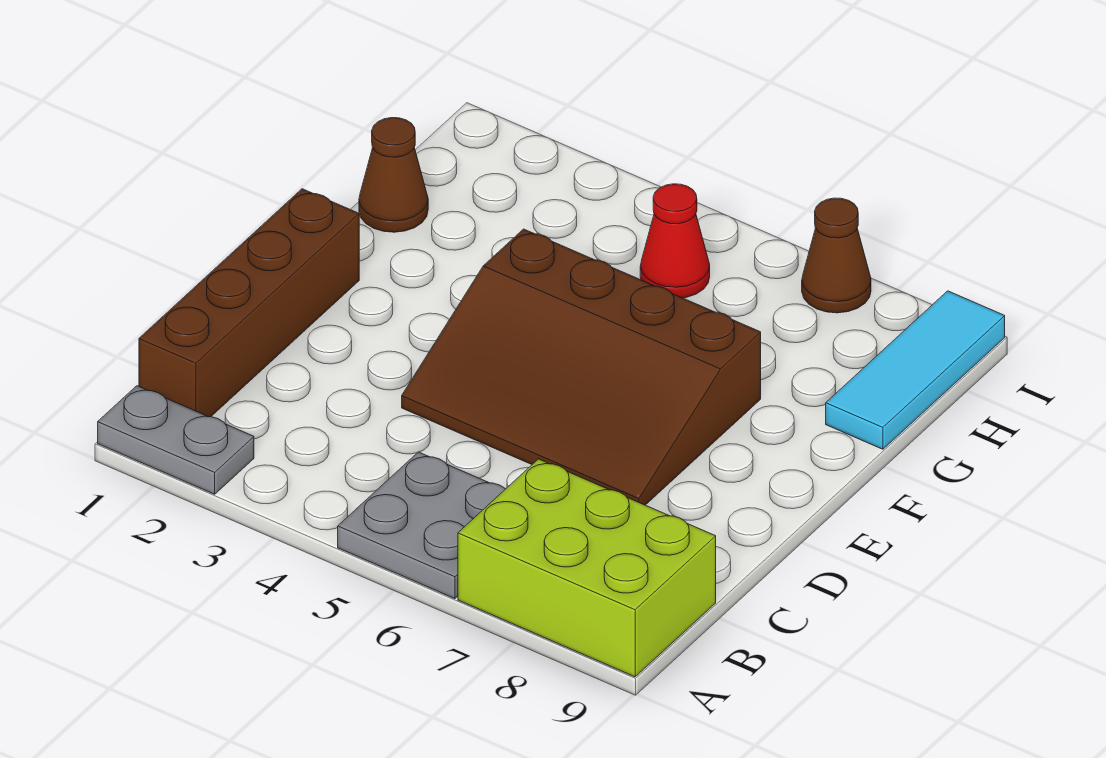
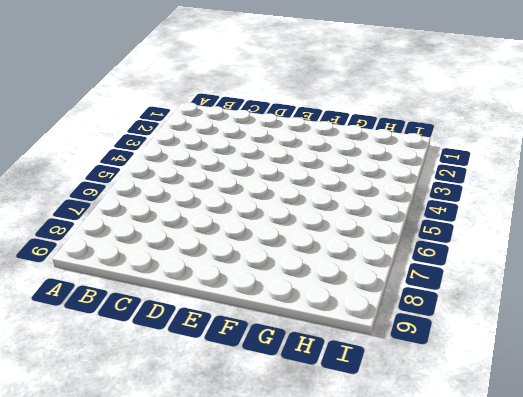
none -> grey plate A1:A2 level 1
none -> grey plate A5:B6 level 1

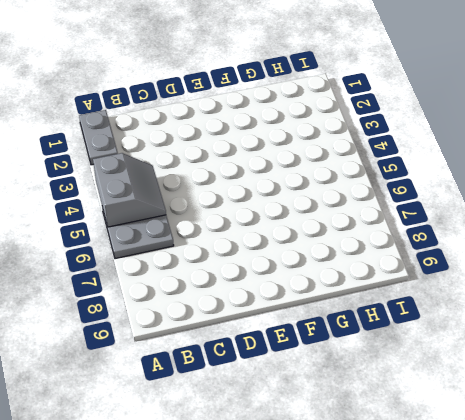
grey slope A4:B5 level 2 top A -> none
none -> lime brick A7:B9 level 1
none -> brown brick B1:E1 level 1

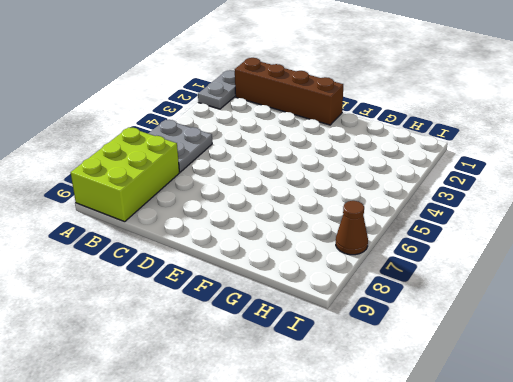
none -> brown slope D4:F7 level 1 top F
none -> brown cone G1 level 1

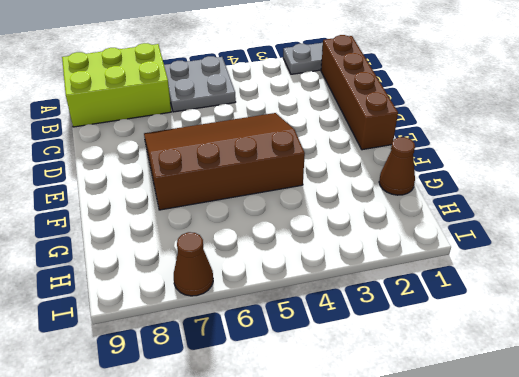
none -> cyan tile G9:I9 level 1
none -> red cone H5 level 1

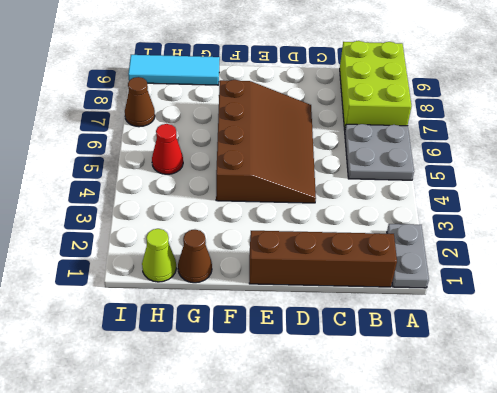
lime cone H1 level 1 -> none

